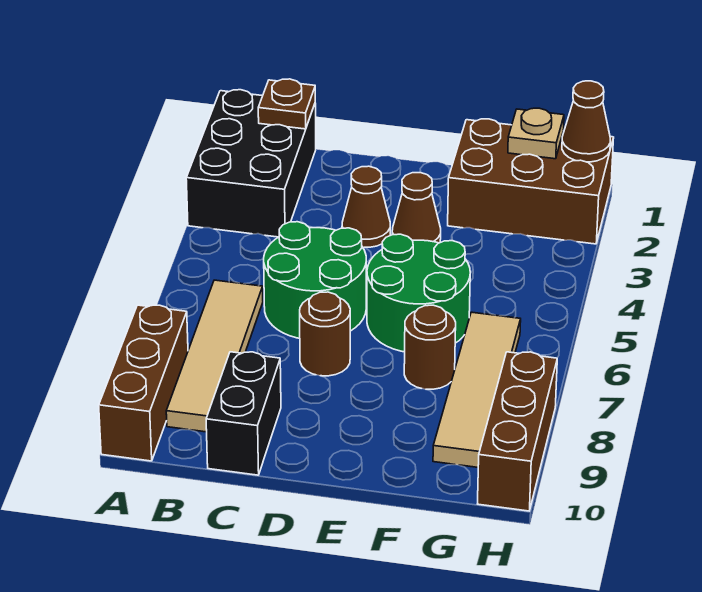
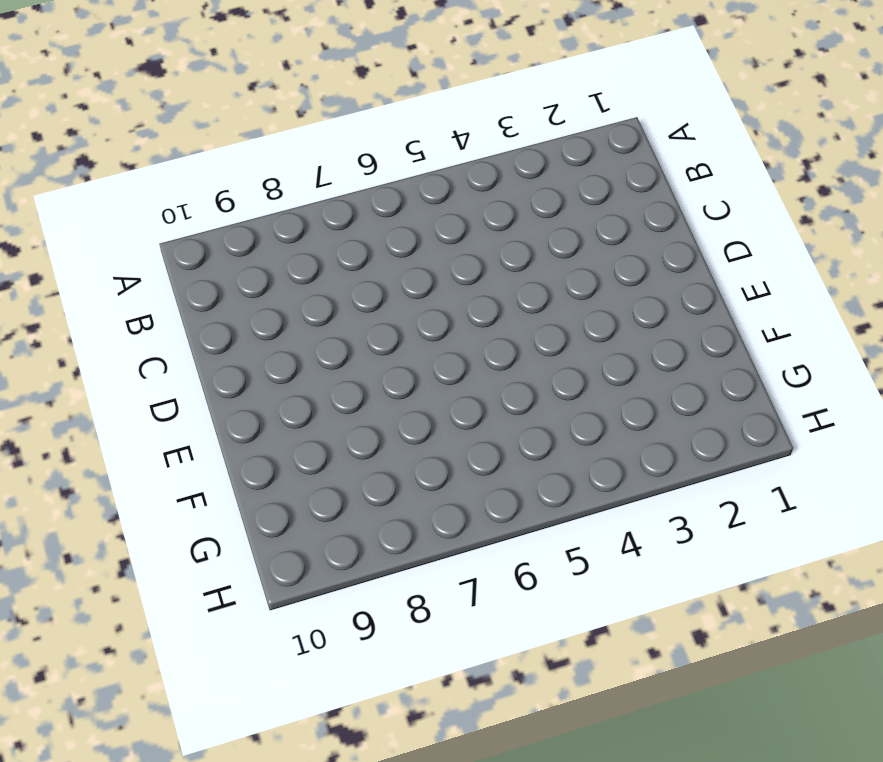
none -> black brick A1:B3 level 1
none -> brown brick A8:A10 level 1
none -> tan tile B6:B9 level 1

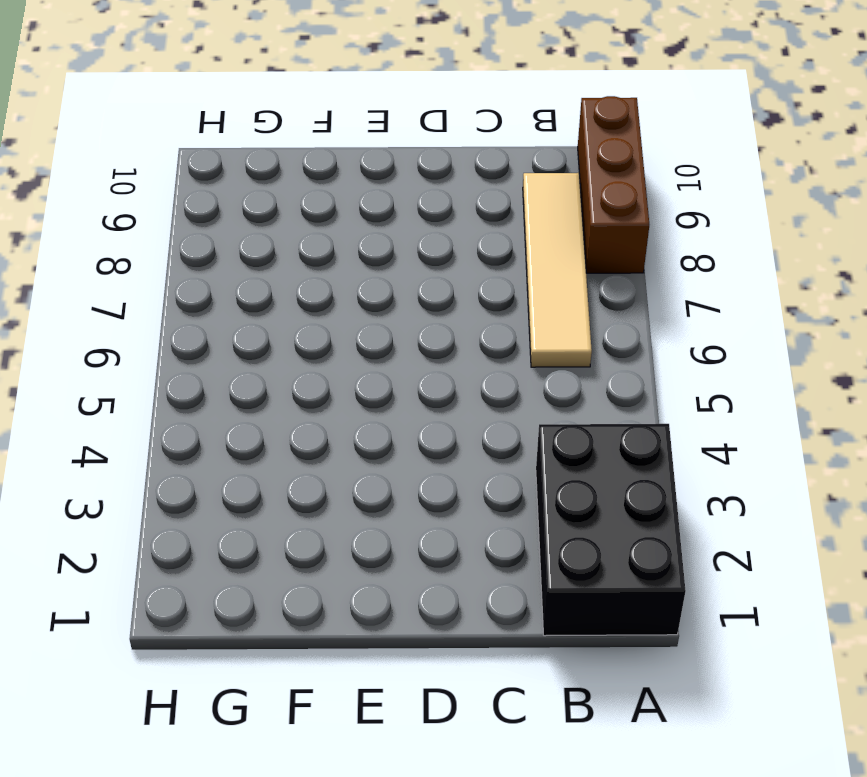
none -> green round brick C5:D6 level 1
none -> black brick C9:C10 level 1
none -> brown cone D3 level 1

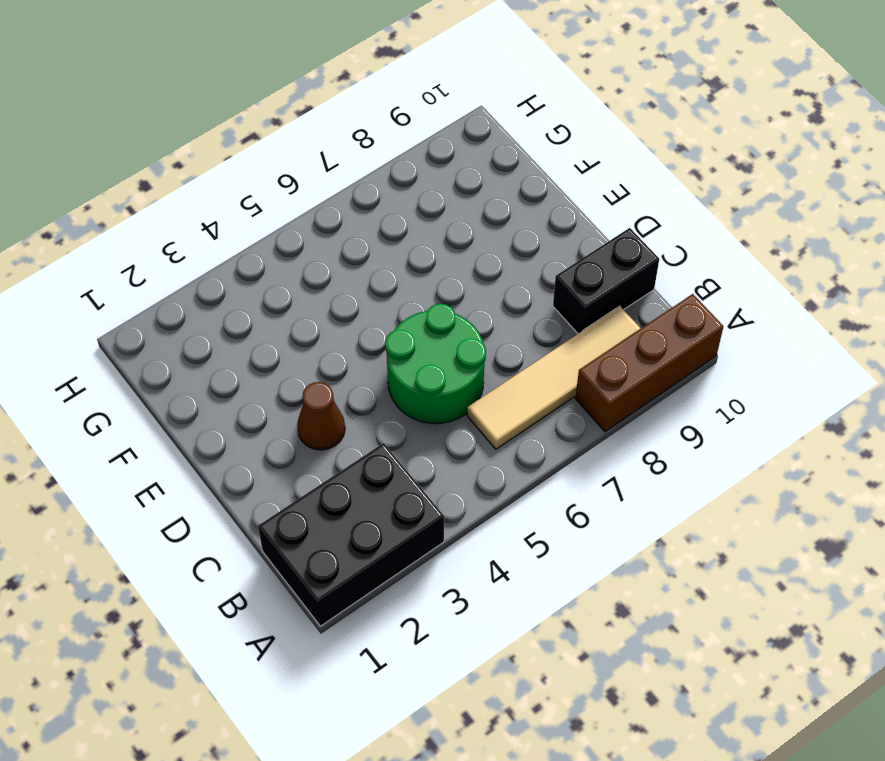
none -> brown round brick D7 level 1
none -> brown cone E3 level 1
none -> green round brick E5:F6 level 1

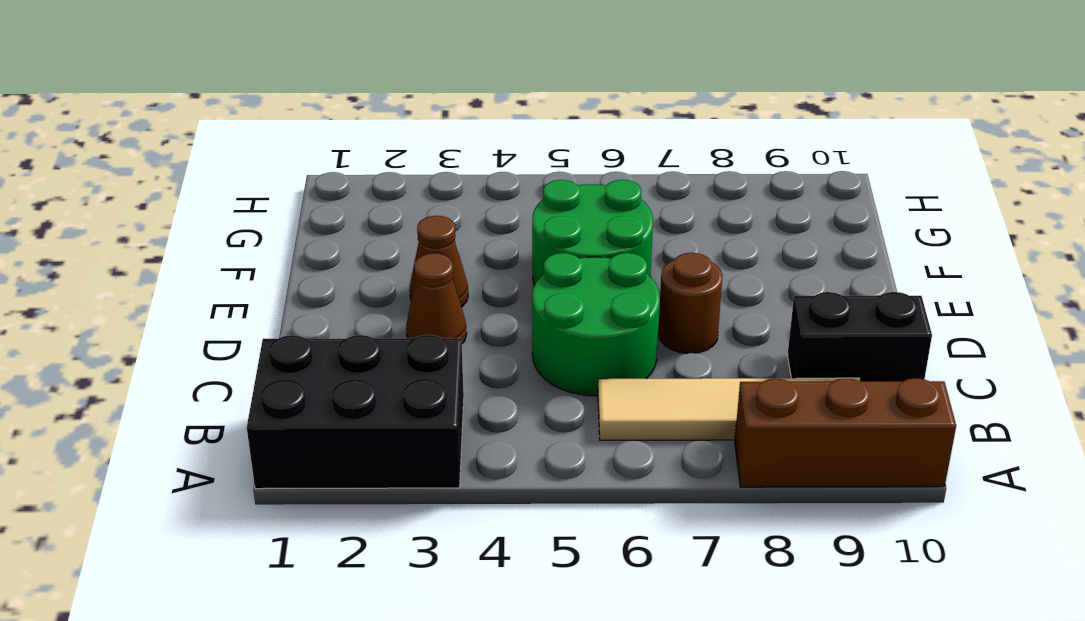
none -> brown brick F1:H2 level 1
none -> brown round brick F7 level 1
none -> tan tile G6:G9 level 1

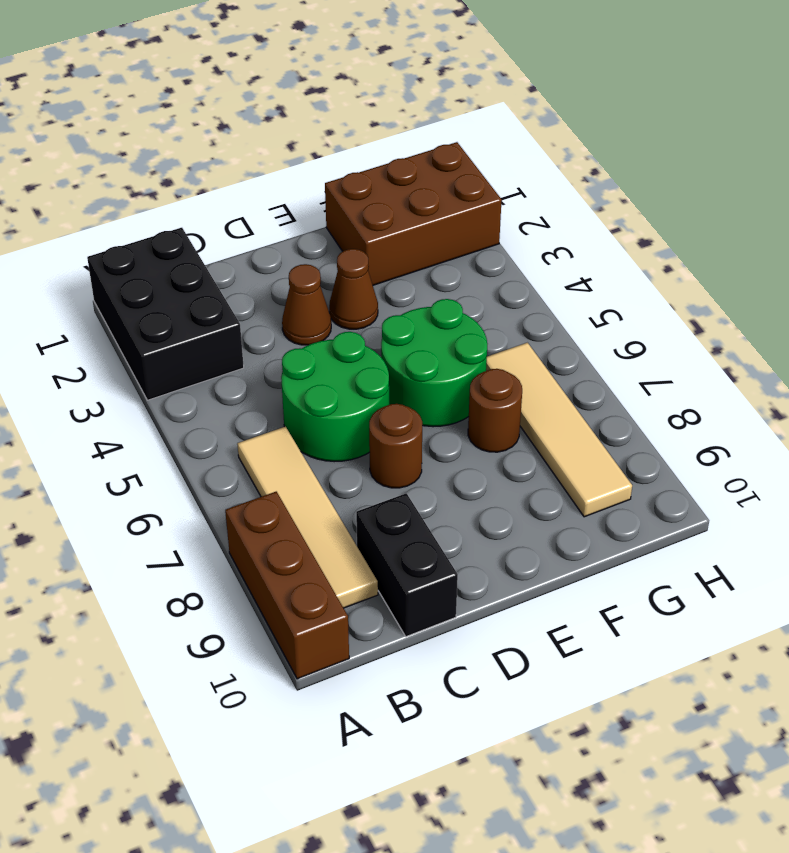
none -> brown brick H8:H10 level 1
none -> brown plate B1 level 2
none -> tan plate G1 level 2

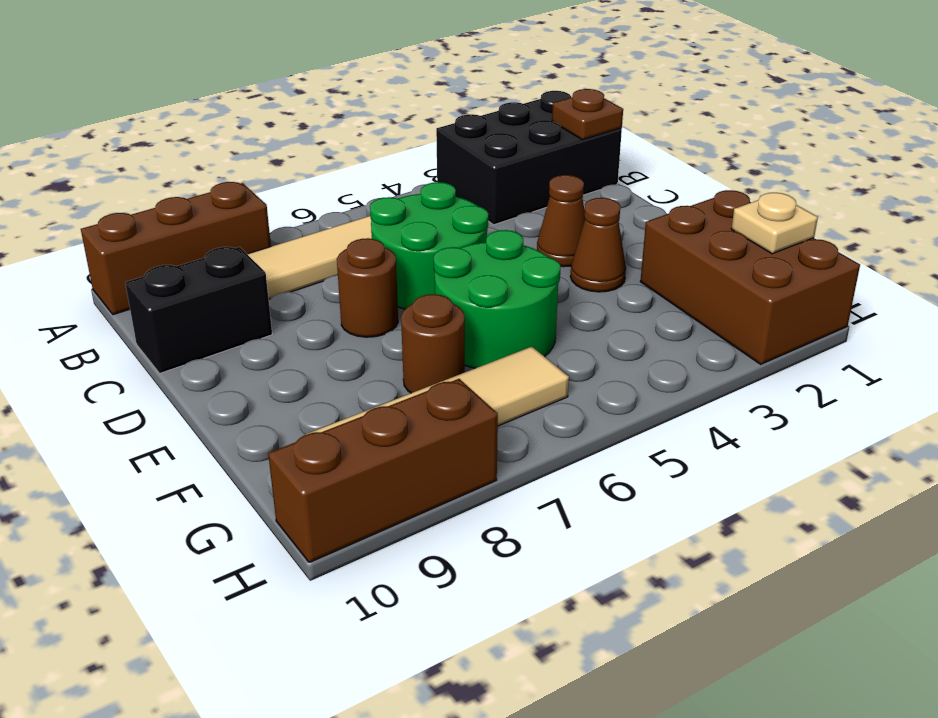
none -> brown cone H1 level 2

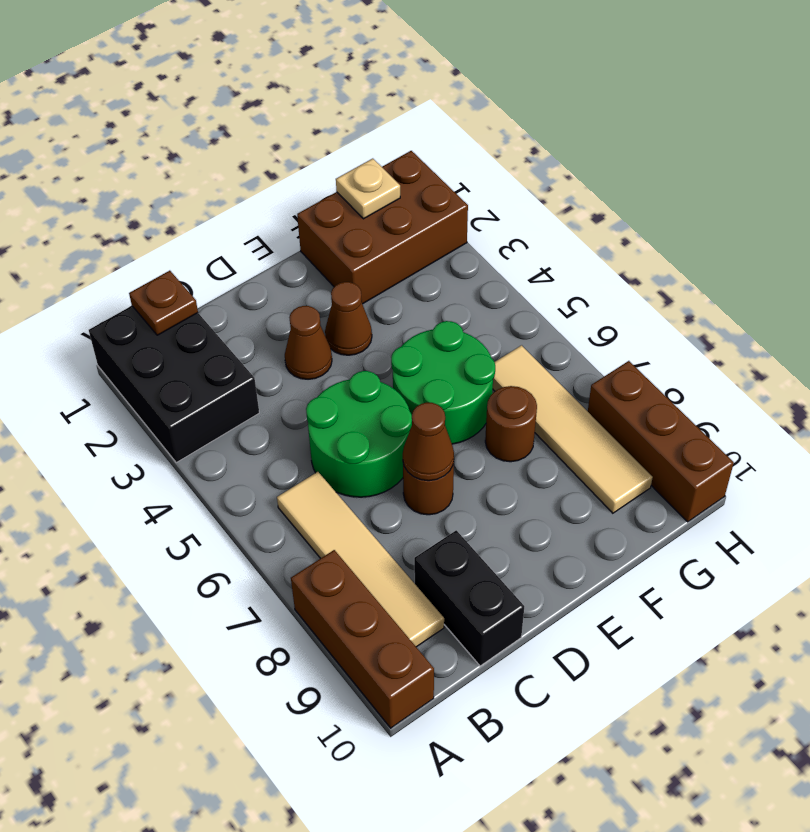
brown cone D7 level 2 -> brown cone H1 level 2

